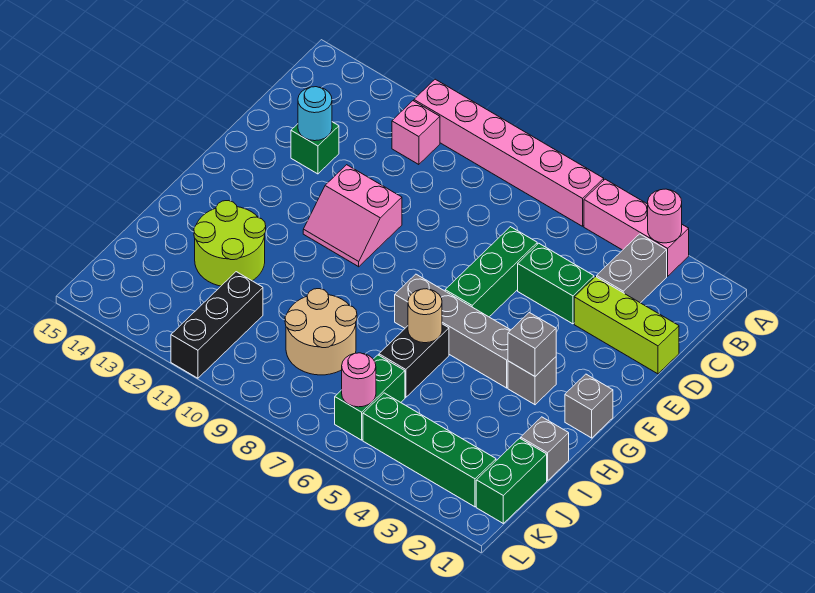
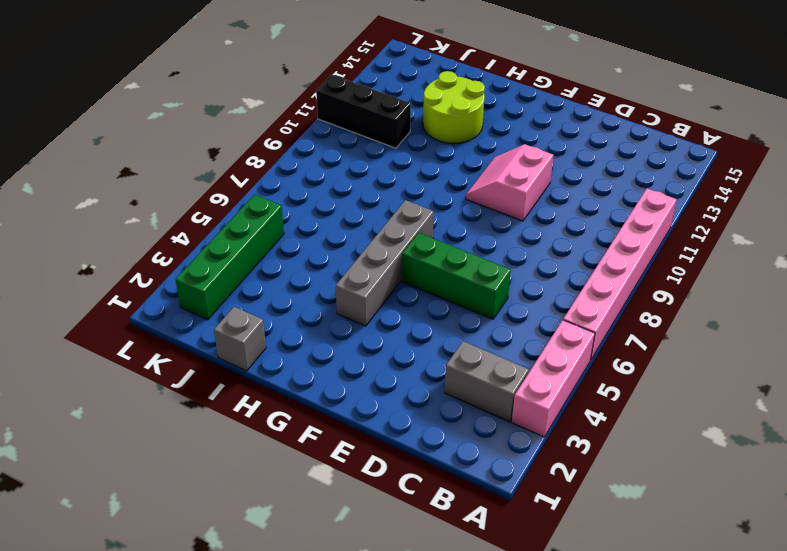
none -> pink brick B11 level 1
none -> lime brick D1:D3 level 1
none -> green brick D4:D5 level 1

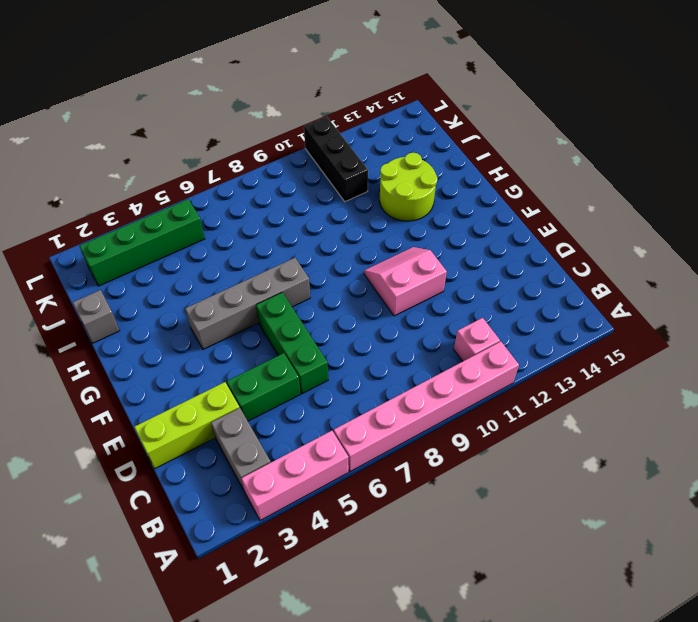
none -> green brick D13 level 1
none -> grey brick G1 level 1
none -> grey brick G3 level 1

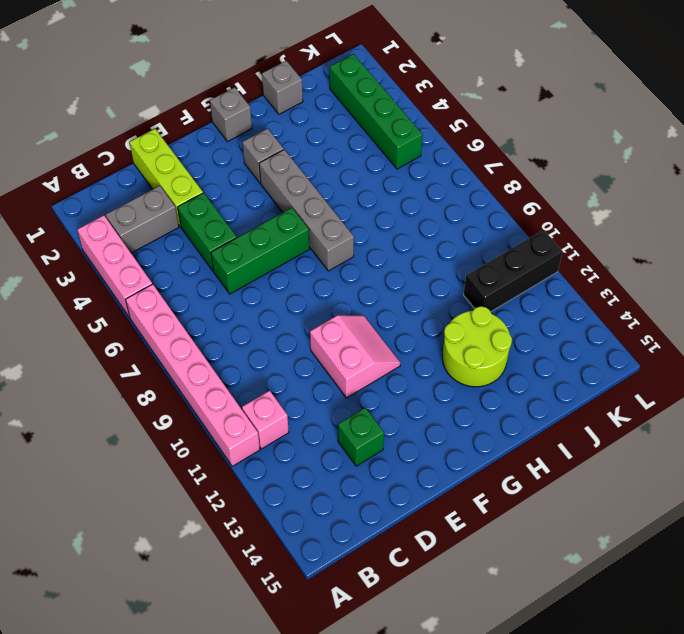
none -> black brick H6:I6 level 1
none -> tan round brick I8:J9 level 1
none -> green brick J1:K1 level 1

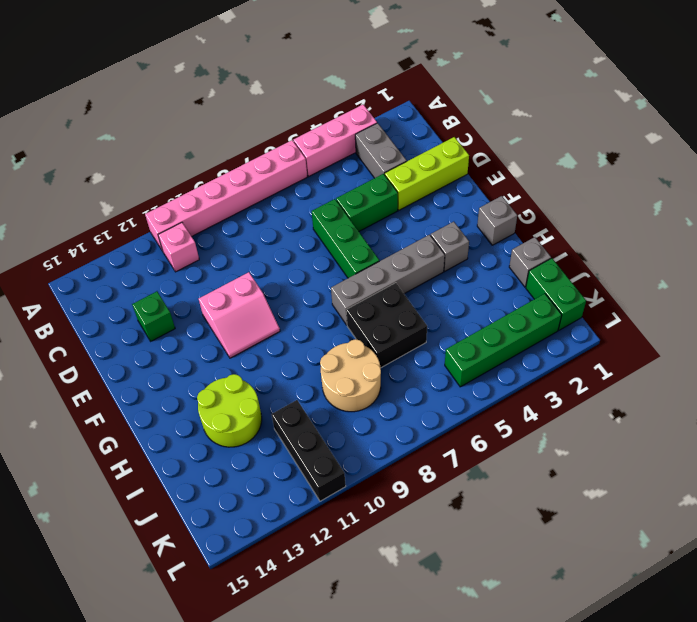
black brick H6:I7 level 1 -> black brick H6:I6 level 1
none -> green brick J6:K6 level 1
none -> pink round brick A3 level 2
none -> cyan round brick D13 level 2

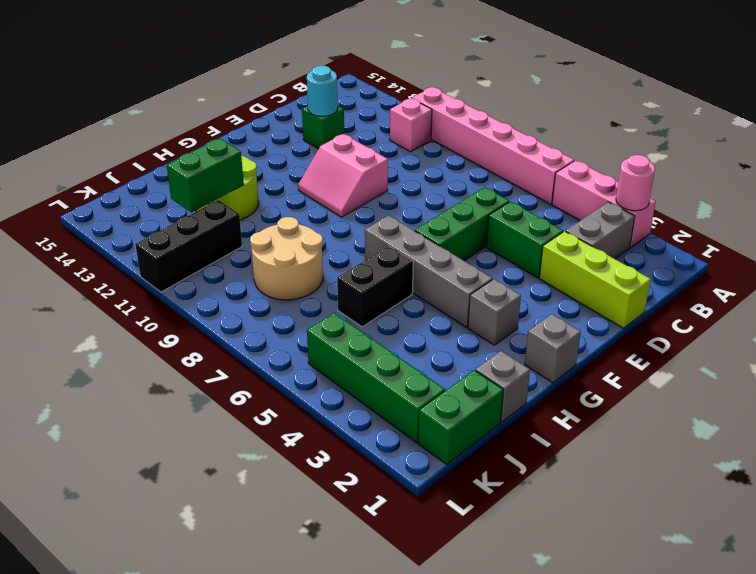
green brick I12:J12 level 2 -> green brick J6:K6 level 1
none -> grey brick G3 level 2
none -> tan round brick H6 level 2
none -> pink round brick K6 level 2

